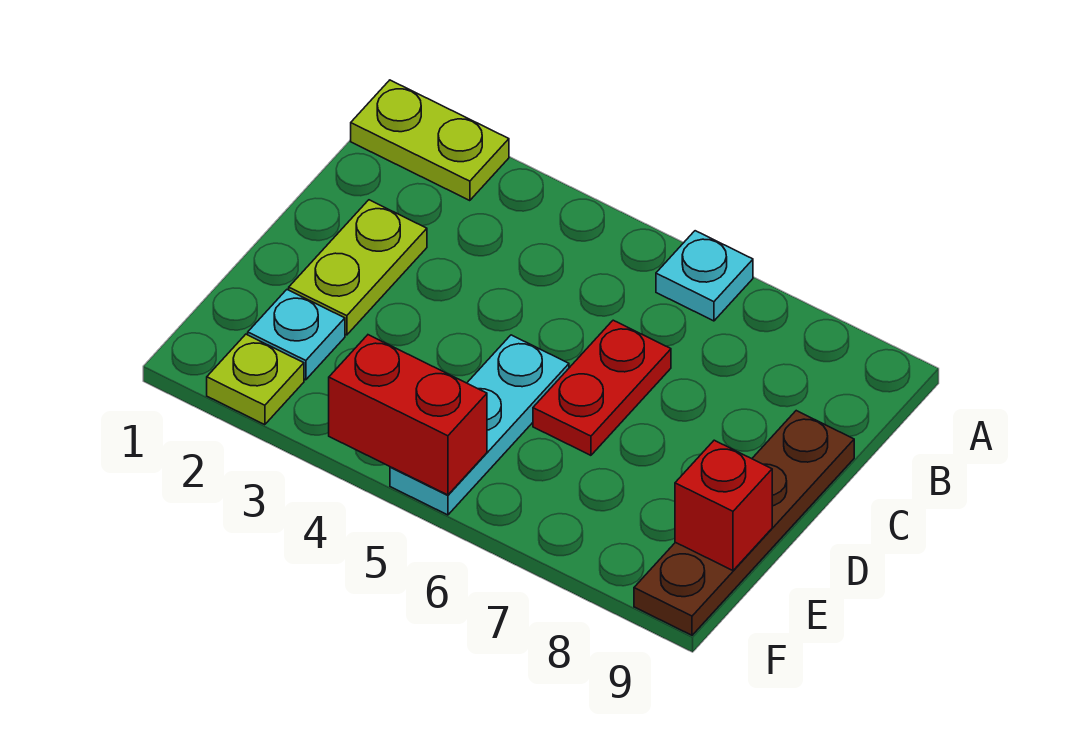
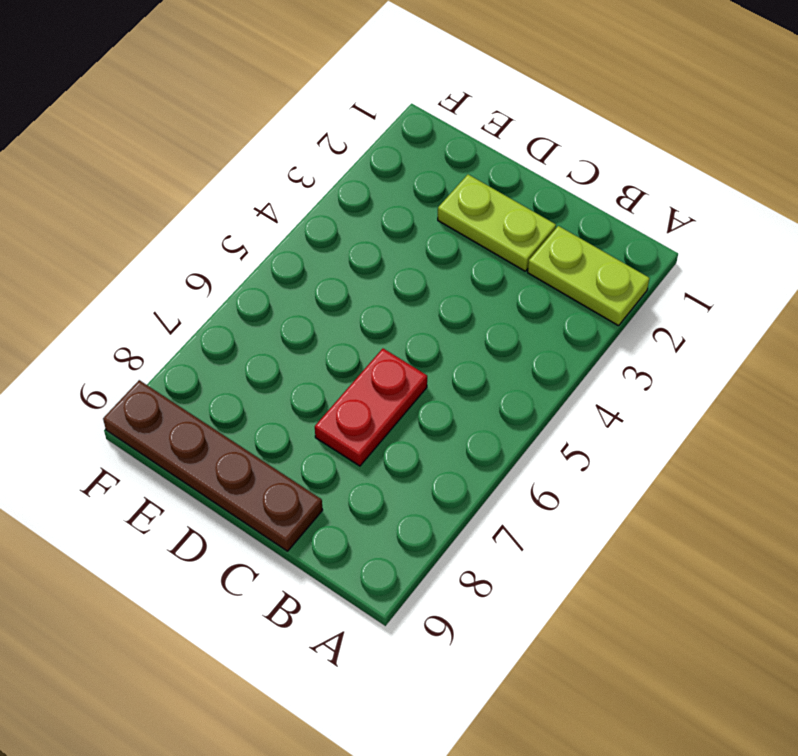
lime plate A2:B2 level 1 -> lime plate A1:A2 level 1
red plate C6:C7 level 1 -> red plate C6:D6 level 1
none -> cyan plate A6 level 1
none -> cyan plate D5:F5 level 1

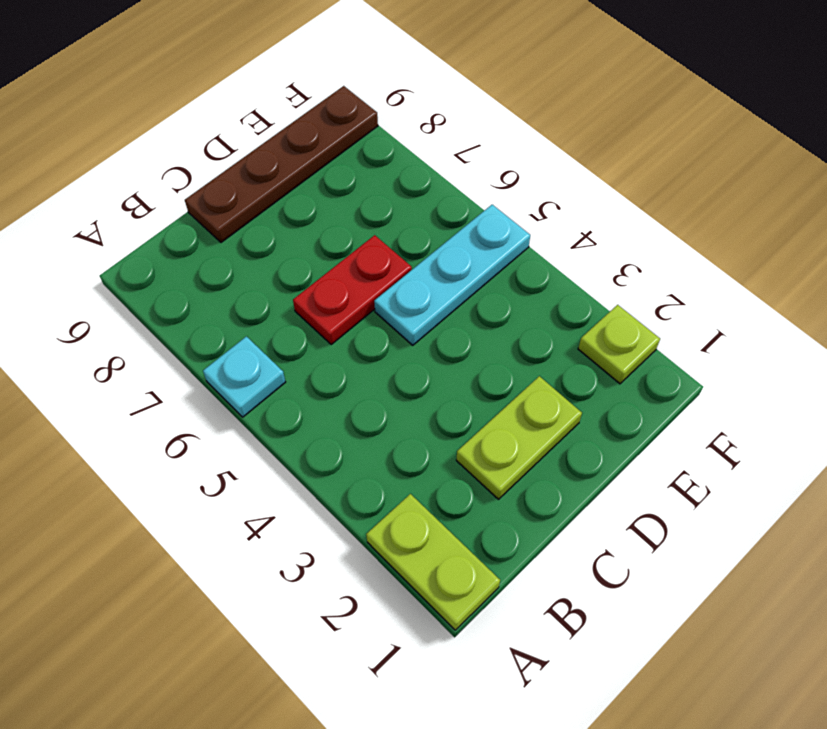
none -> cyan plate E2 level 1
none -> red brick E9 level 2

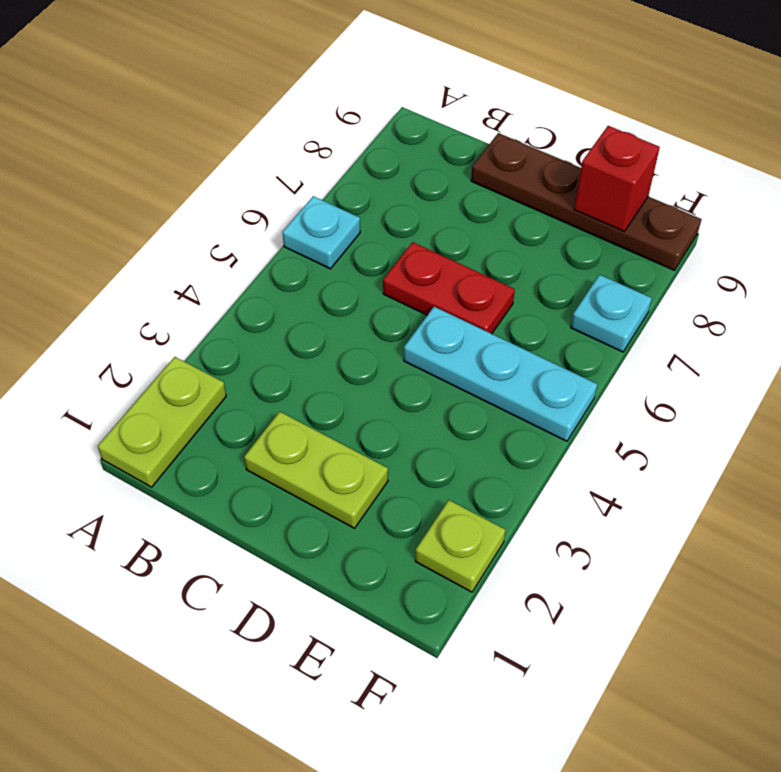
cyan plate F7 level 1 -> cyan plate E2 level 1
none -> red brick F4:F5 level 2

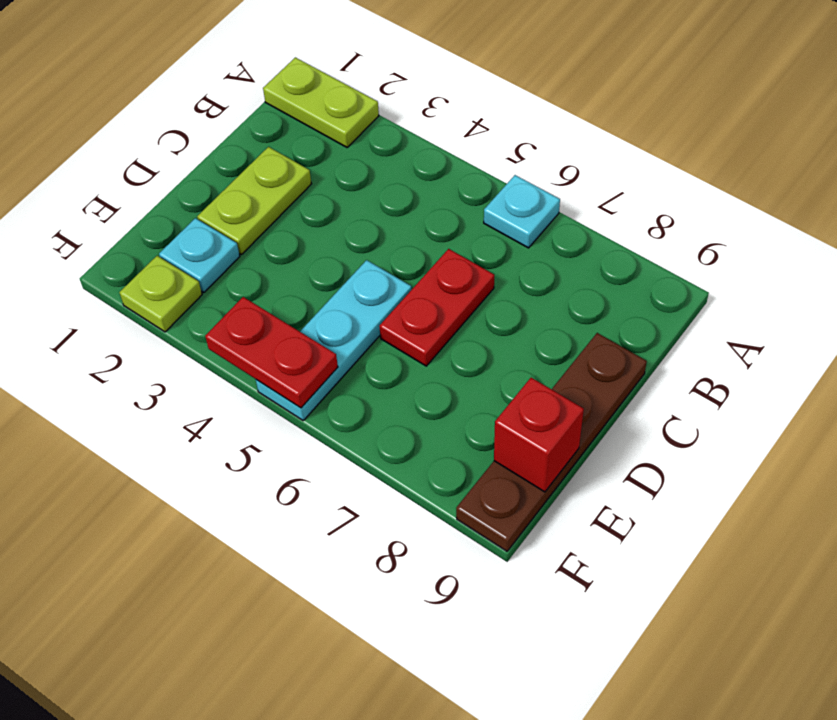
red plate F4:F5 level 2 -> red brick F4:F5 level 2

